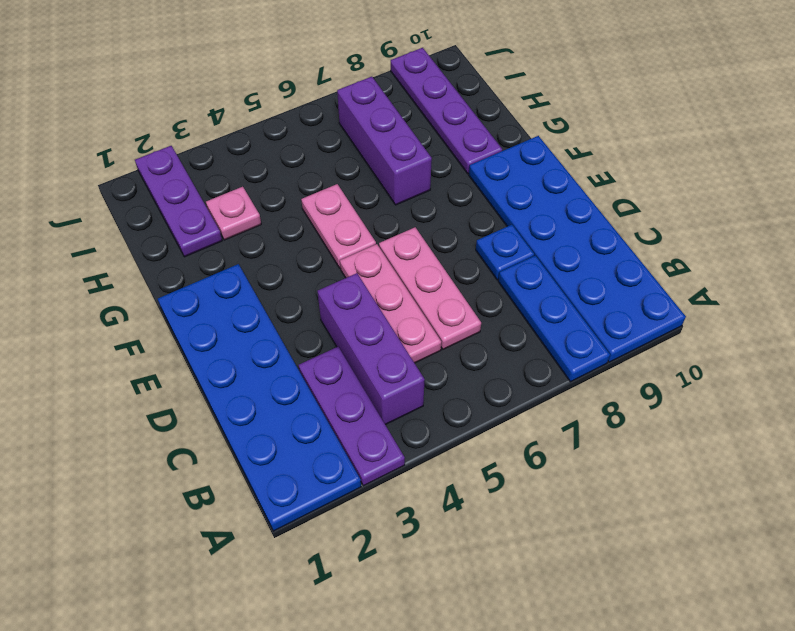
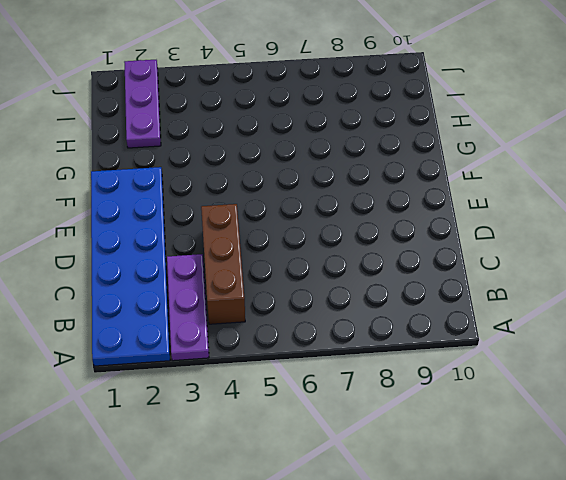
brown brick B4:D4 level 1 -> purple brick B4:D4 level 1
none -> blue plate A8:C8 level 1
none -> blue plate A9:F10 level 1
none -> pink plate C5:E5 level 1

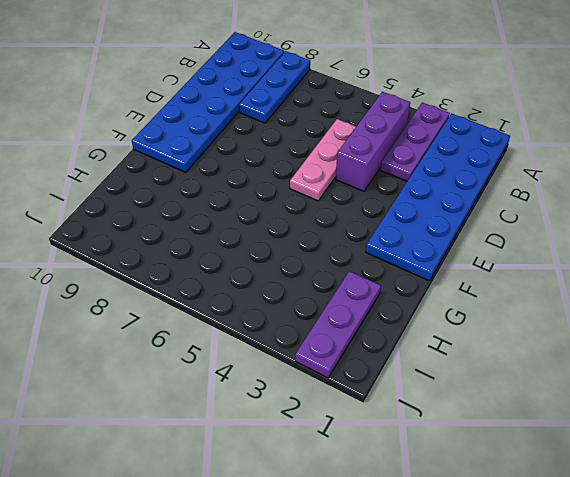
none -> pink plate C6:E6 level 1
none -> blue plate D8 level 1
none -> pink plate F5:G5 level 1

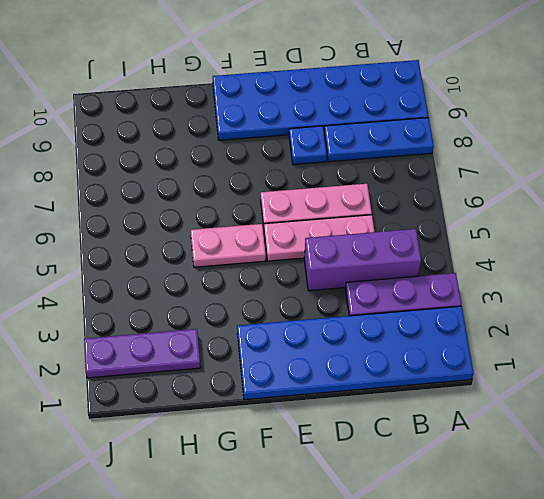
none -> purple brick G7:I7 level 1
none -> purple plate G9:J9 level 1
none -> pink plate H3 level 1

